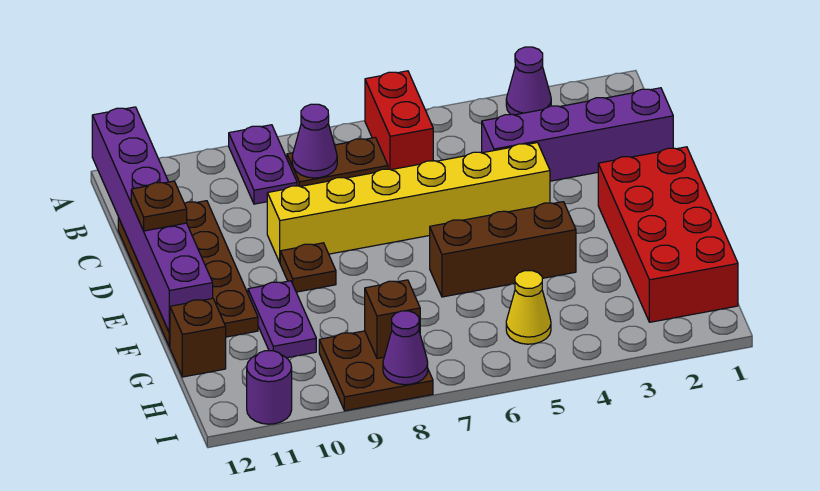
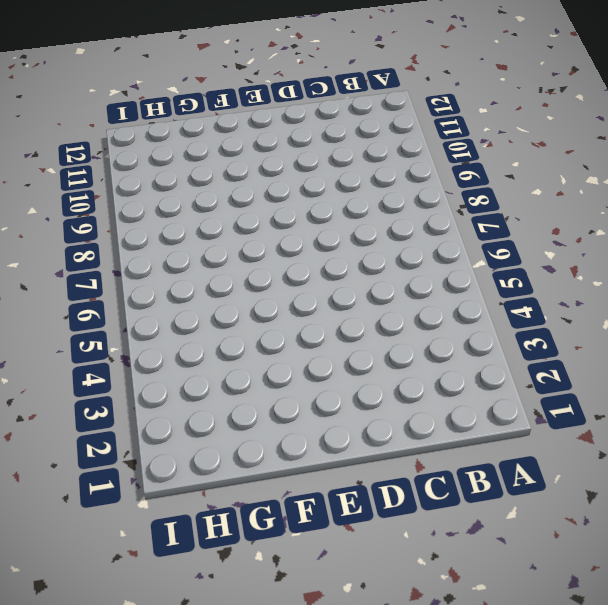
none -> purple cone A3 level 1
none -> red brick A6:B6 level 1
none -> purple plate A9:B9 level 1

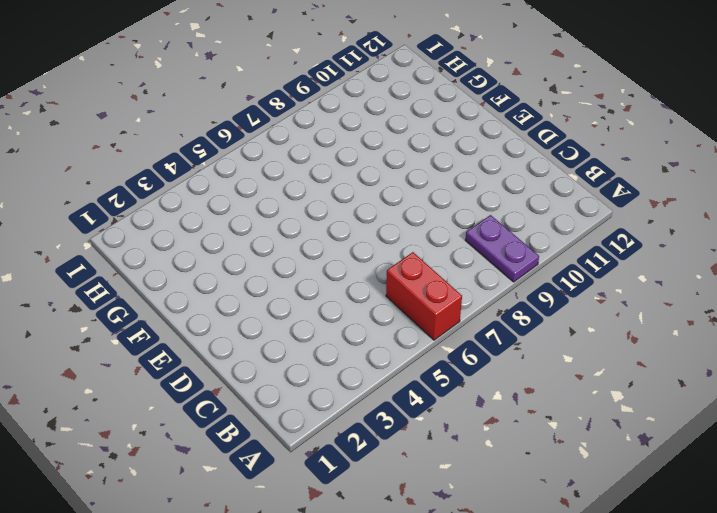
none -> purple cone A3 level 1
none -> brown plate B7:B8 level 1
none -> purple brick C1:C4 level 1

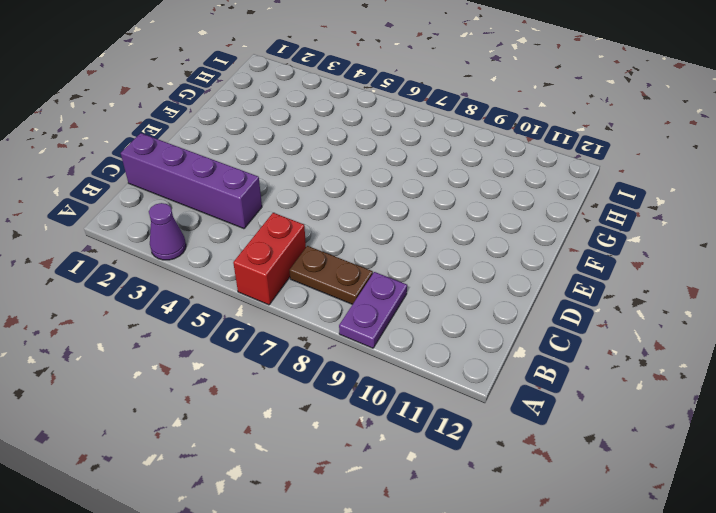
none -> brown plate C11:F12 level 1
none -> yellow brick D4:D9 level 1
none -> red brick E1:H2 level 1

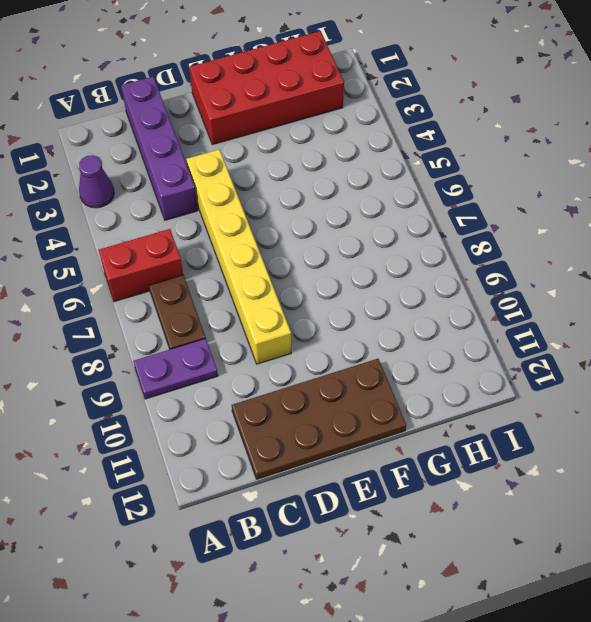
none -> brown plate E9 level 1
none -> brown brick F4:F6 level 1
none -> purple plate F10:G10 level 1

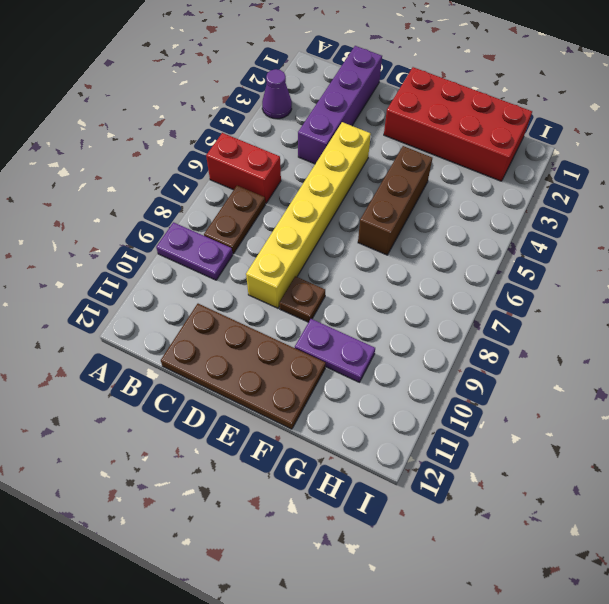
none -> brown brick G12 level 1
none -> yellow cone H5 level 1
none -> brown plate H8:I9 level 1

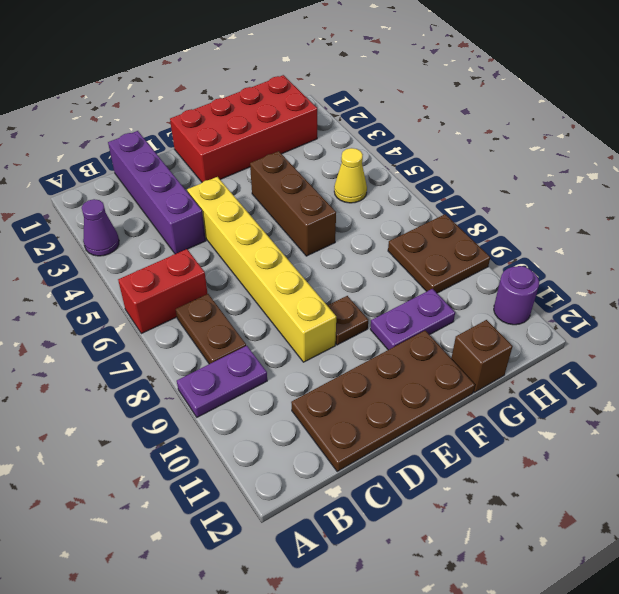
none -> purple brick A12:F12 level 2
none -> purple cone B8 level 2
none -> brown brick H8 level 2

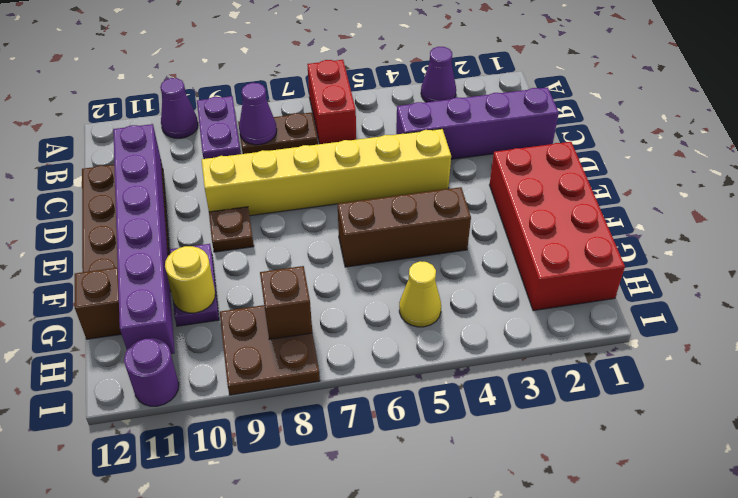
purple cone A10 level 1 -> purple cone I8 level 2
purple brick C11:H11 level 2 -> purple brick A12:F12 level 2
yellow round brick G10 level 2 -> none
none -> brown plate D12 level 3

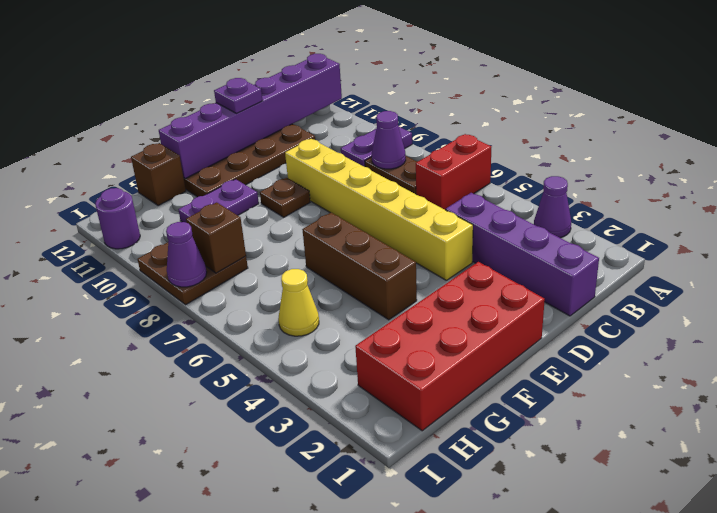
purple plate D12 level 3 -> brown plate D12 level 3

